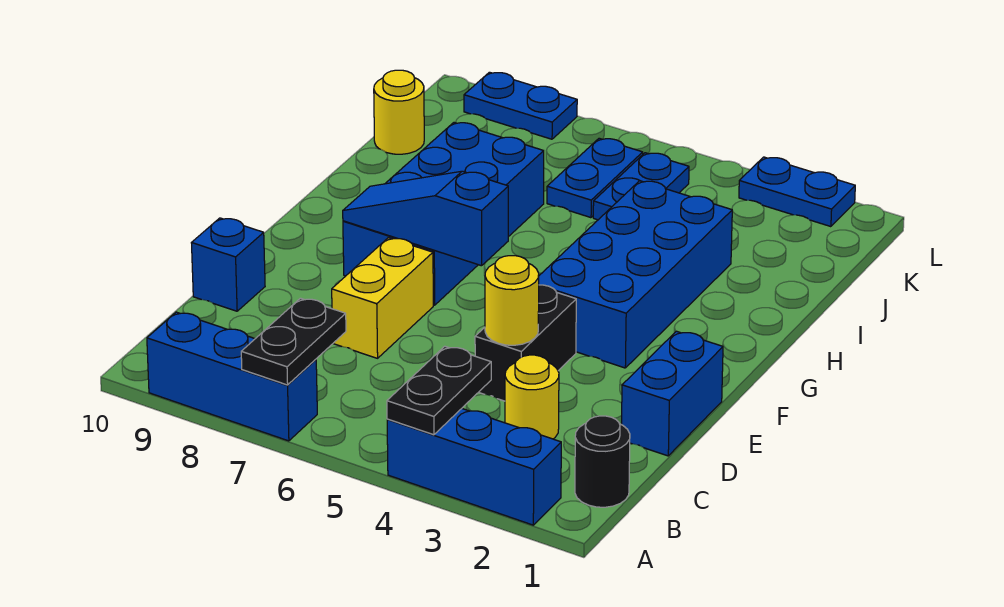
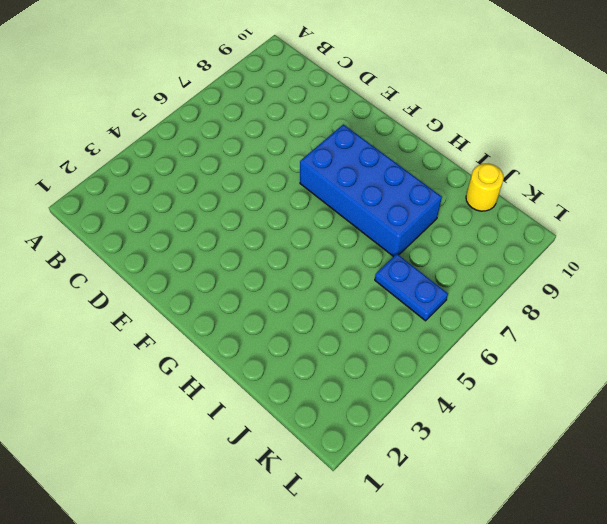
none -> blue brick A2:A4 level 1
none -> blue brick A7:A9 level 1
none -> black round brick B1 level 1

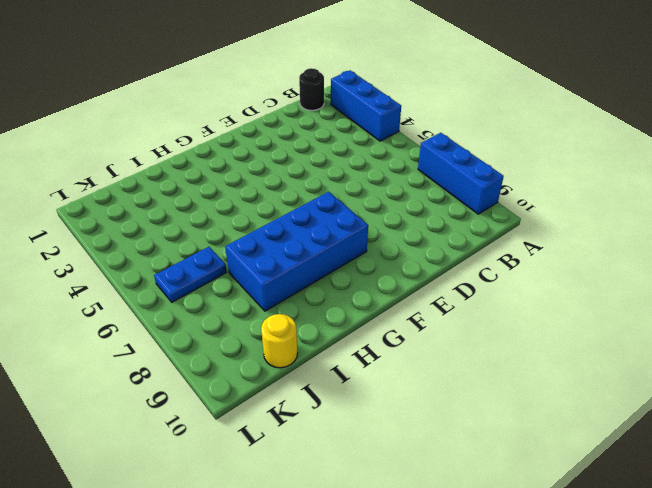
none -> yellow round brick C3 level 1
none -> blue brick D1:E1 level 1
none -> black brick D4:E4 level 1

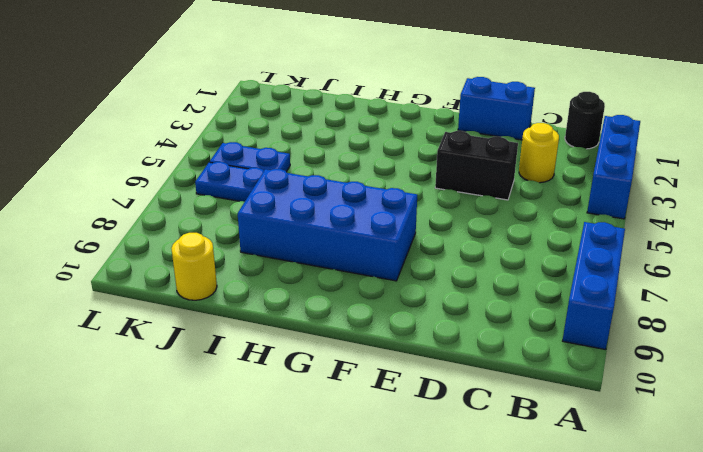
none -> yellow brick D7:E7 level 1
none -> blue brick D10 level 1
none -> blue brick F3:I4 level 1

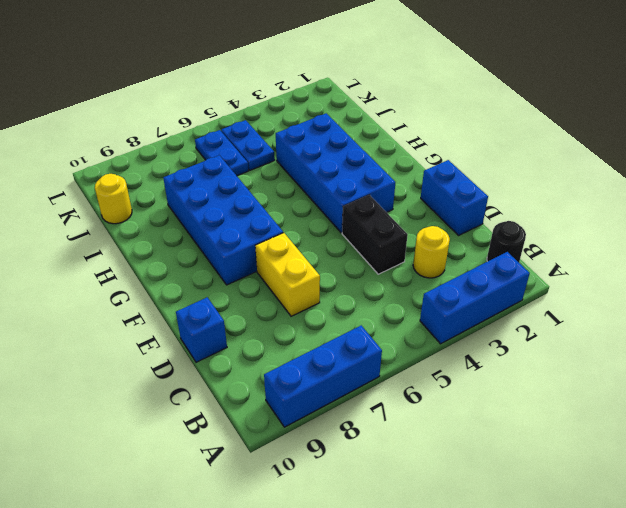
none -> blue plate L2:L3 level 1
none -> blue plate L8:L9 level 1
none -> black plate A4:B4 level 2

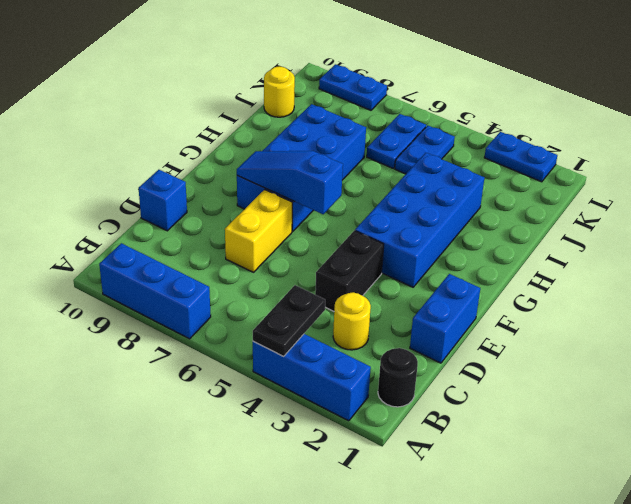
none -> black plate A7:B7 level 2
none -> yellow round brick D4 level 2

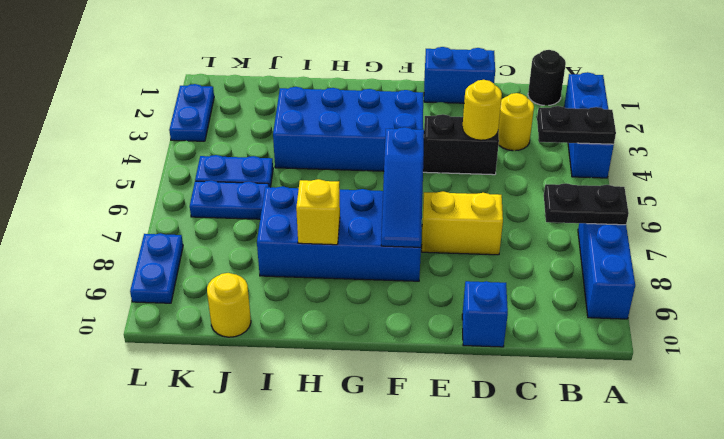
yellow brick H8 level 2 -> none

